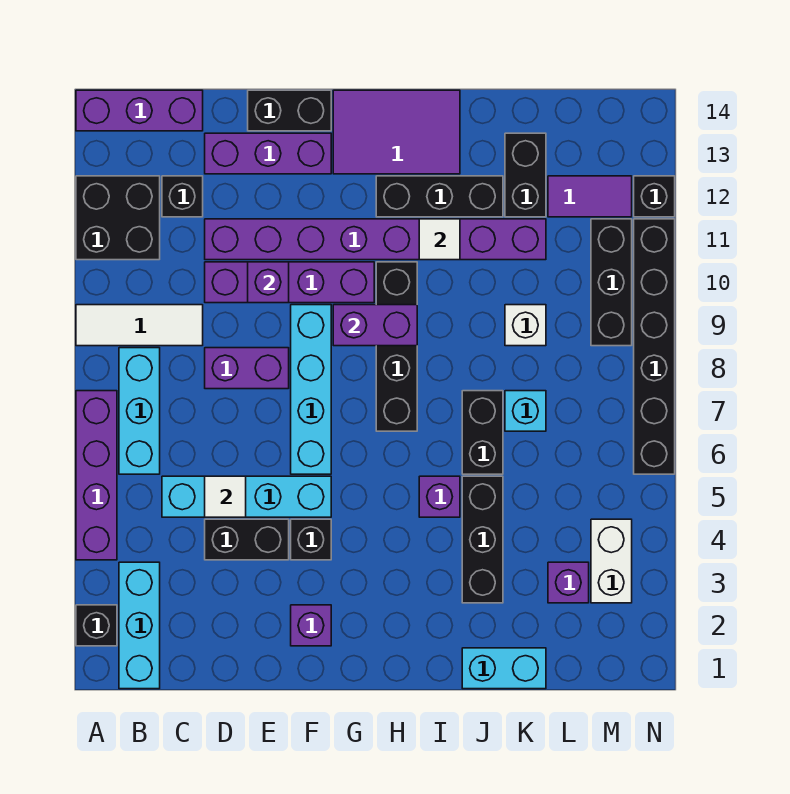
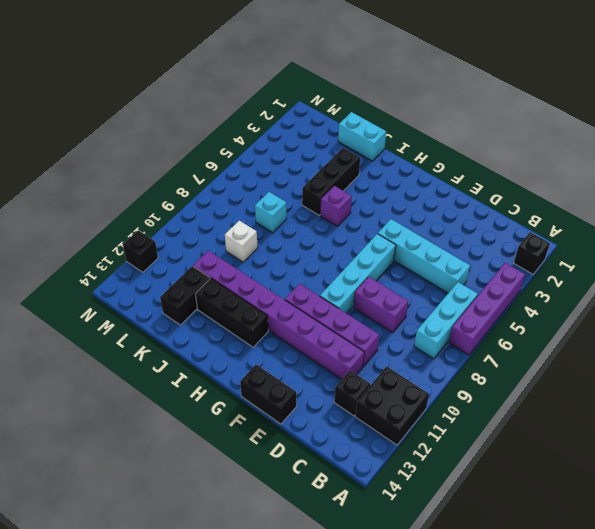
none -> white tile A9:C9 level 1
none -> purple brick A14:C14 level 1
none -> cyan brick B1:B3 level 1
none -> black brick D4:E4 level 1

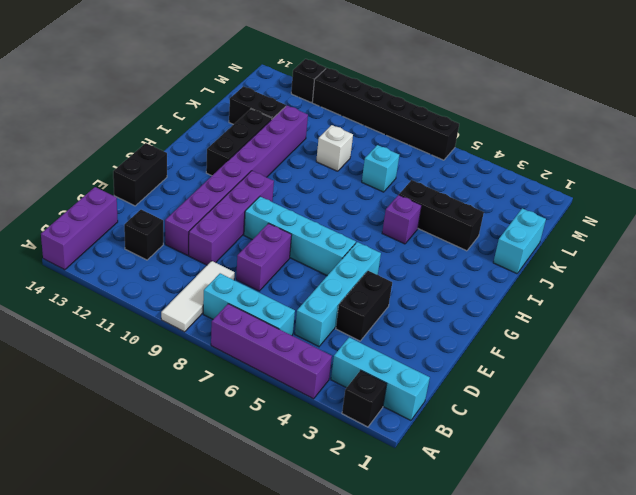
none -> black brick A11:B12 level 1
none -> purple brick D13:F13 level 1
none -> purple brick F2 level 1
none -> black brick F4 level 1

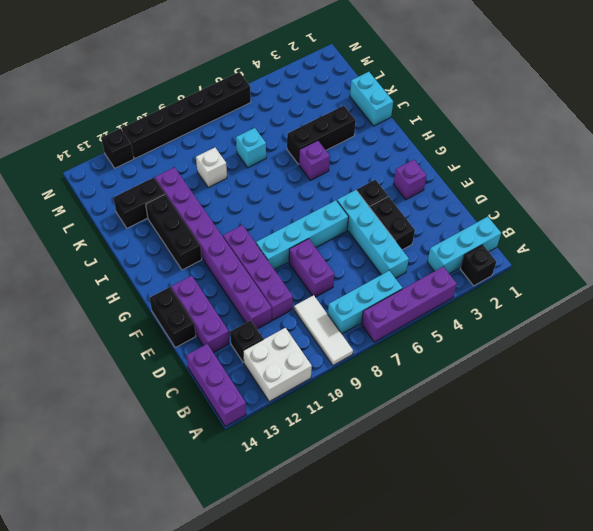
white brick A11:B12 level 1 -> black brick A11:B12 level 1
none -> purple tile G13:I14 level 1
none -> black brick H7:H10 level 1
none -> black brick J6:J7 level 1
none -> purple brick L3 level 1

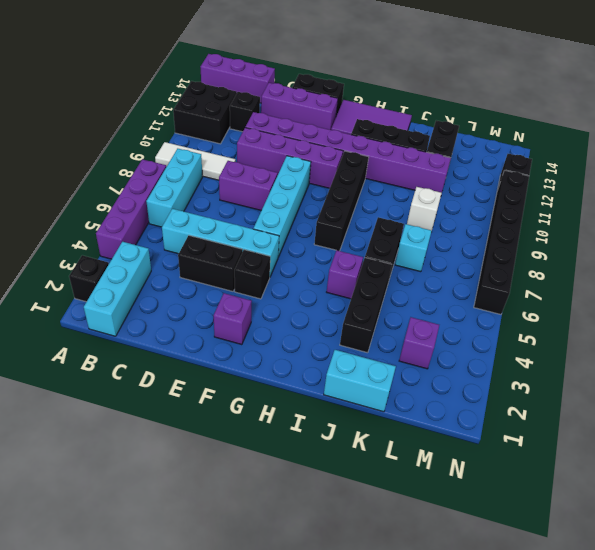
none -> purple tile L12:M12 level 1
none -> white brick M3:M4 level 1
none -> black brick M9:M11 level 1
none -> white tile D5 level 2

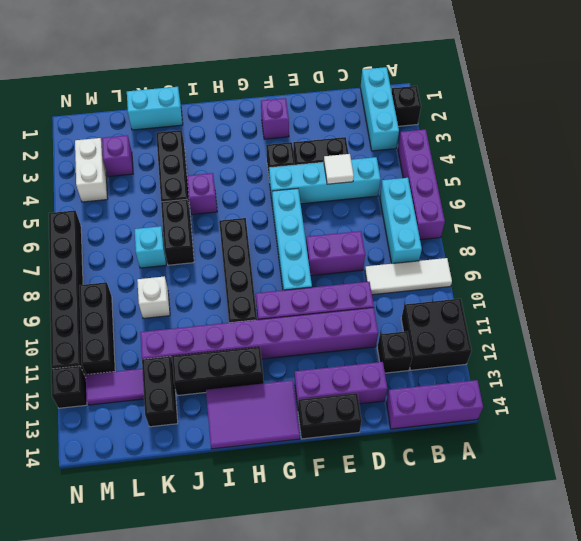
none -> purple brick E10 level 2
none -> purple brick G9:H9 level 2
none -> white tile I11 level 2

